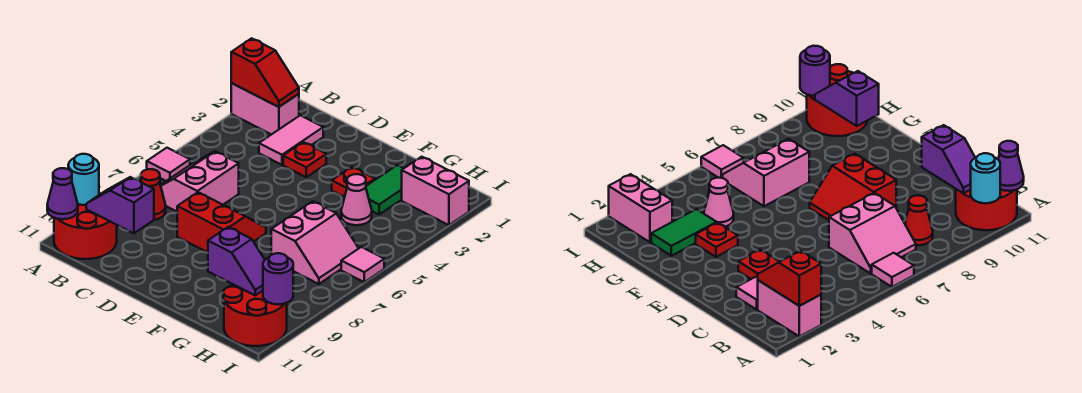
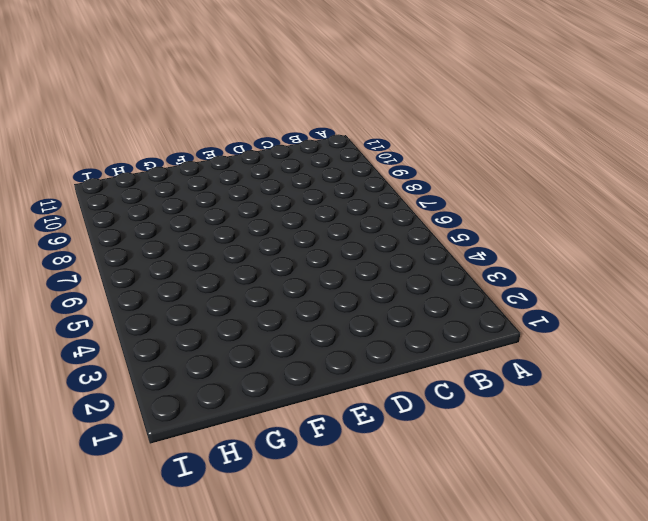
none -> pink brick A2:B2 level 1
none -> pink tile A6 level 1
none -> red round brick A10:B11 level 1

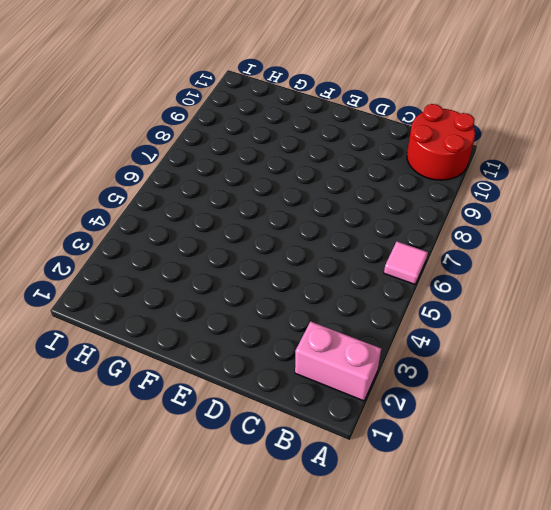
none -> pink slope B6:C7 level 1 top C
none -> red cone B8 level 1
none -> pink tile C2:C3 level 1

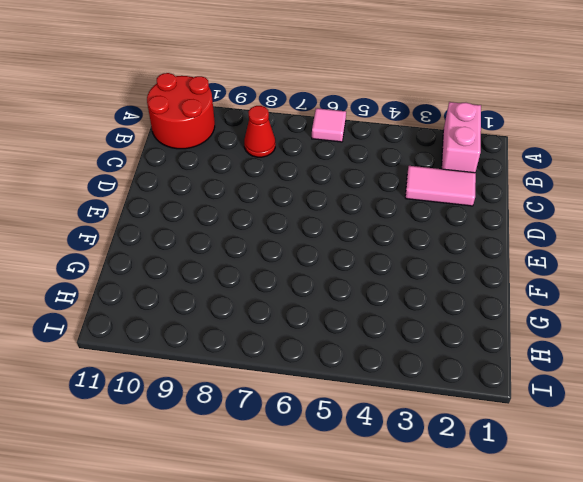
none -> pink slope B6:C7 level 1 top C
none -> red plate D3 level 1
none -> red slope D7:E8 level 1 top 8

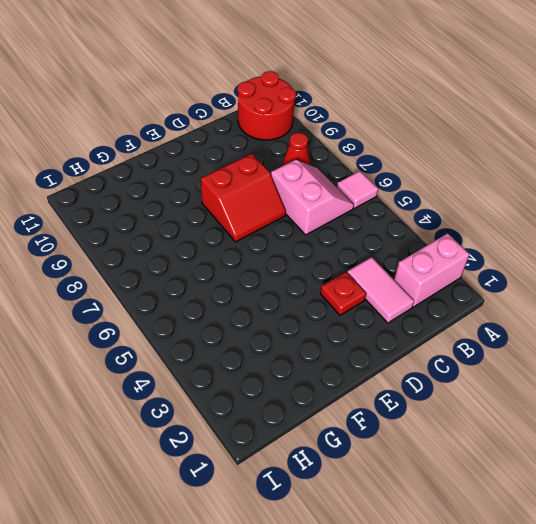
none -> red plate F3 level 1
none -> green tile G2:G3 level 1
none -> pink cone G4 level 1

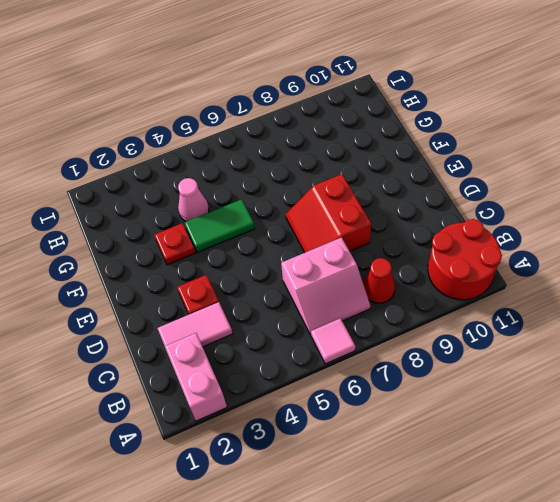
green tile F4:F5 level 1 -> green tile G2:G3 level 1
none -> pink slope G6:H7 level 1 top G
none -> pink brick H2:I2 level 1
none -> red round brick H10:I11 level 1

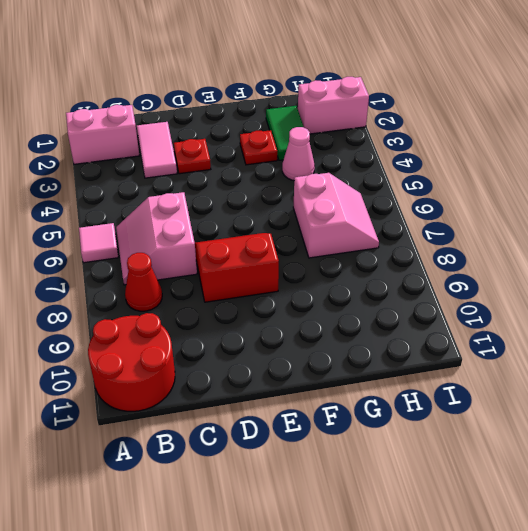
none -> red round brick H10:I11 level 1
none -> pink tile I6 level 1
none -> red slope A2:B2 level 2 top A

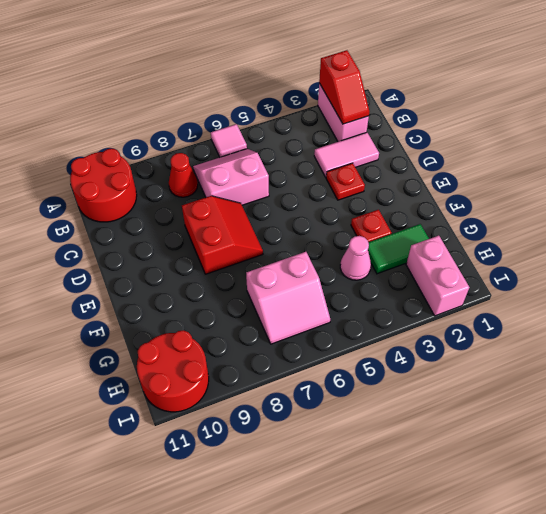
none -> pink tile I6 level 1
none -> cyan round brick A10 level 2
none -> purple cone A11 level 2

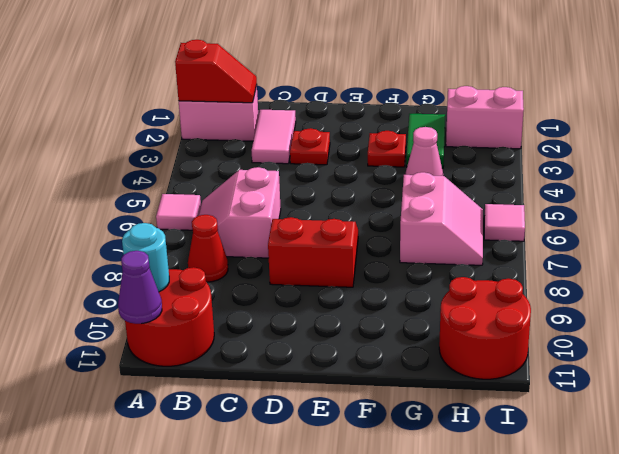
none -> purple slope B10:C10 level 2 top C
none -> purple slope G10:H10 level 2 top G
none -> purple round brick I10 level 2

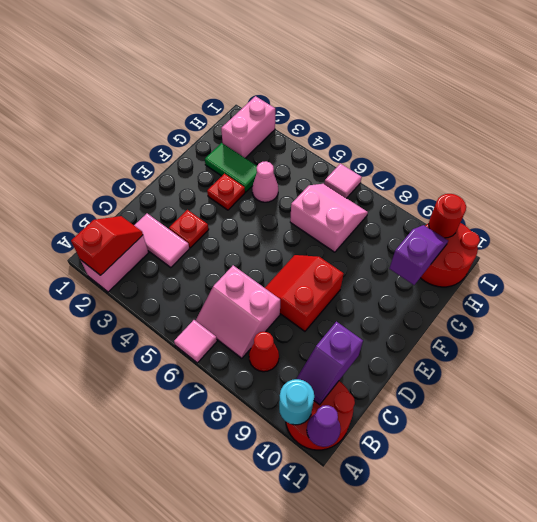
red round brick I10 level 2 -> purple round brick I10 level 2

